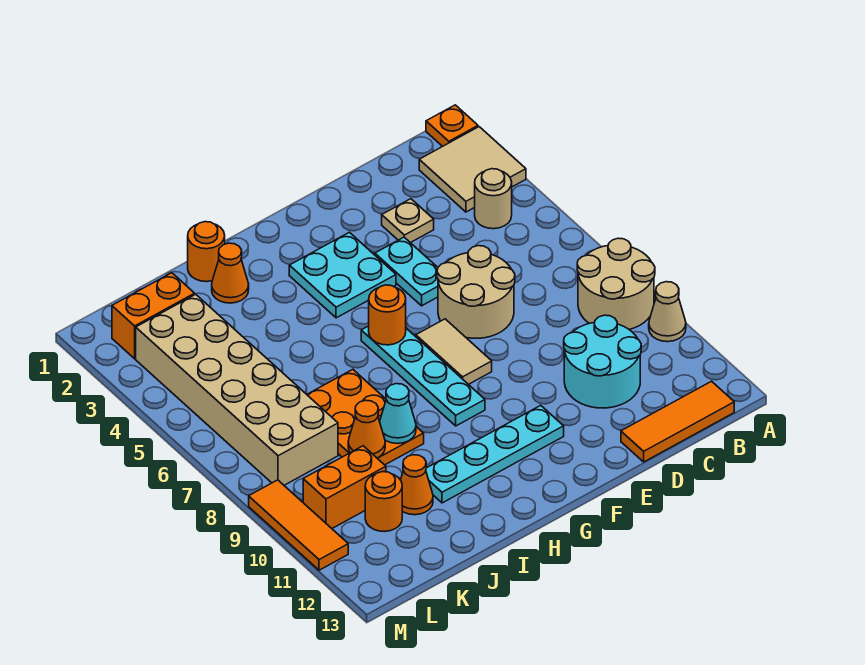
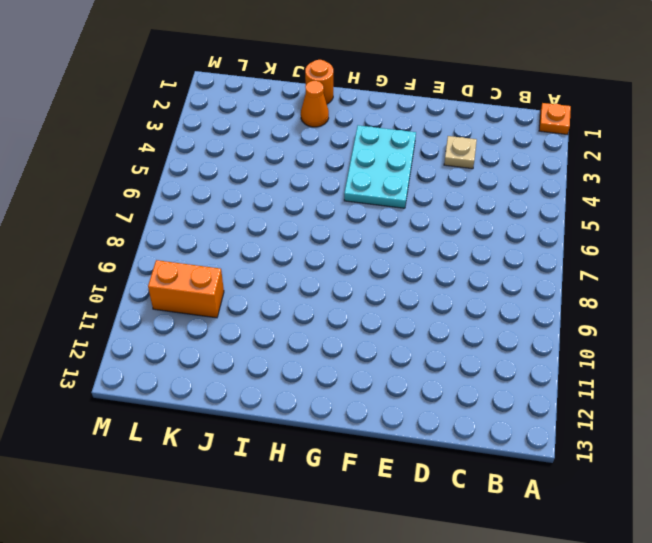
cyan plate F3:G5 level 1 -> cyan plate F3:G4 level 1
none -> tan tile A2:B3 level 1
none -> tan round brick A8:B9 level 1
none -> tan cone A10 level 1

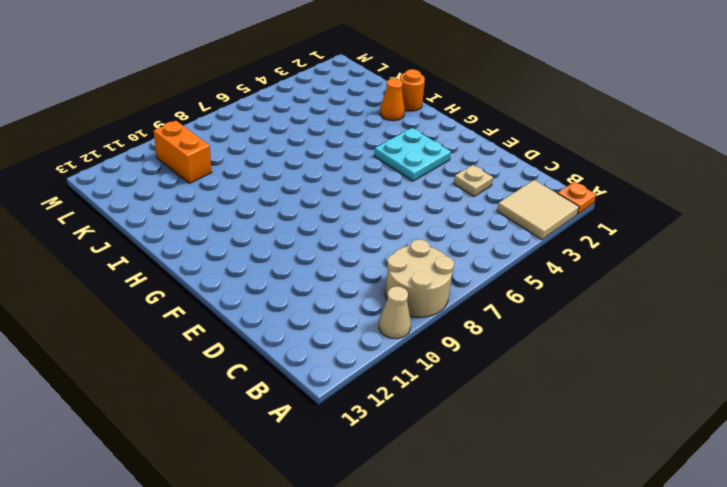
none -> tan round brick B4 level 1
none -> orange tile B13:D13 level 1
none -> cyan round brick C10:D11 level 1

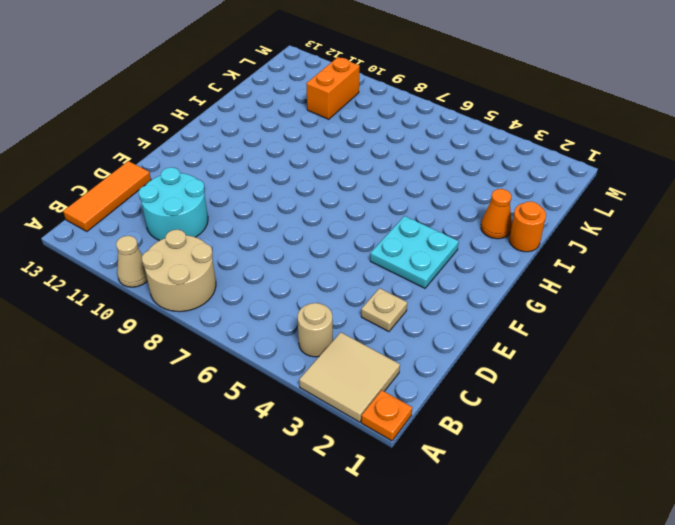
none -> tan round brick D6:E7 level 1
none -> cyan plate E4:E5 level 1
none -> tan tile F7:F8 level 1

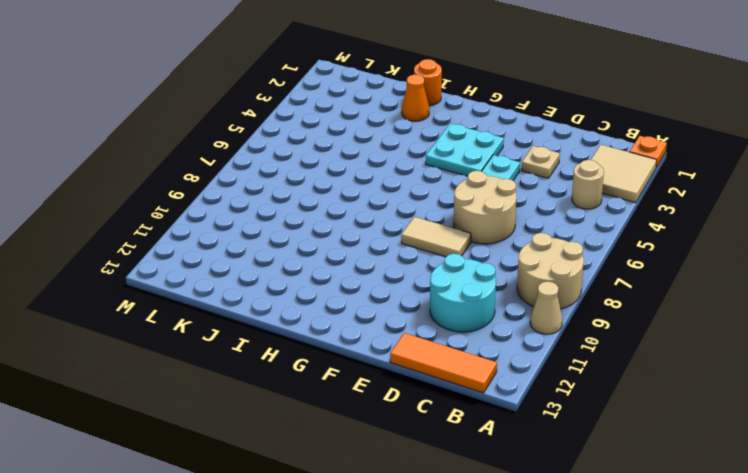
tan tile E8:F8 level 1 -> tan tile F7:F8 level 1
none -> cyan plate F11:I11 level 1
none -> cyan plate G6:G9 level 1
none -> orange plate I7:J9 level 1

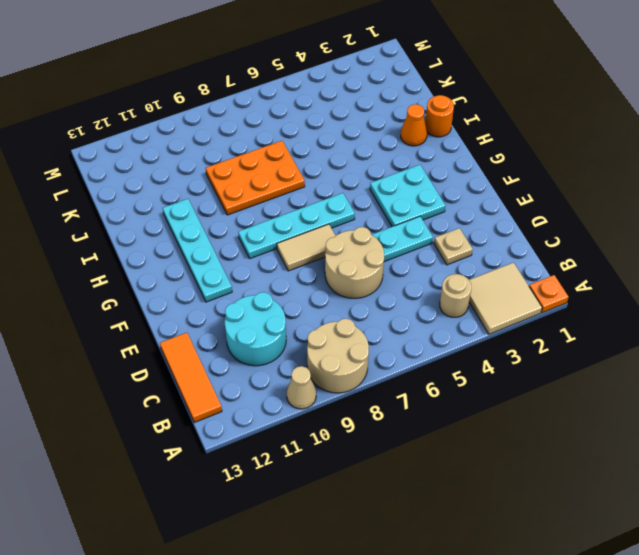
none -> orange cone J11 level 1
none -> orange brick K2:L2 level 1
none -> tan brick K3:L8 level 1

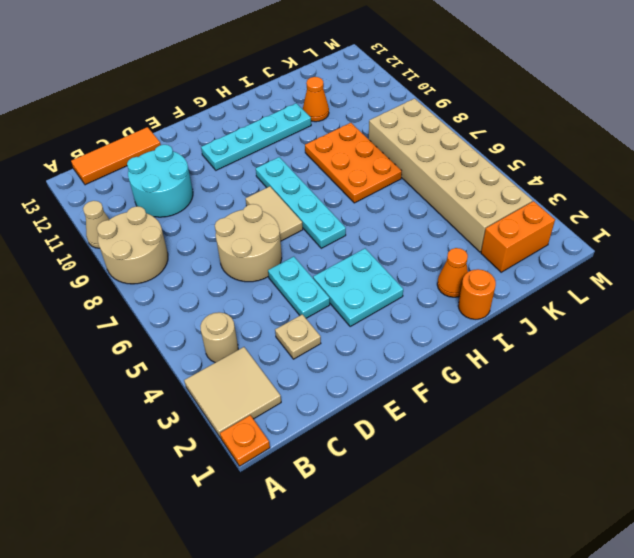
none -> orange brick K10:L10 level 1
none -> orange round brick K11 level 1
none -> orange tile M9:M11 level 1

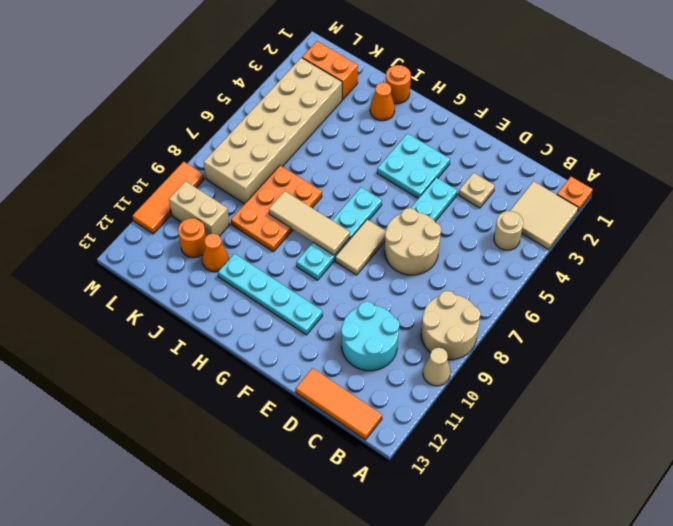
tan tile G8:I8 level 2 -> none
tan brick K10:L10 level 1 -> orange brick K10:L10 level 1
none -> orange round brick G6 level 2
none -> cyan cone I9 level 2
none -> orange cone J9 level 2

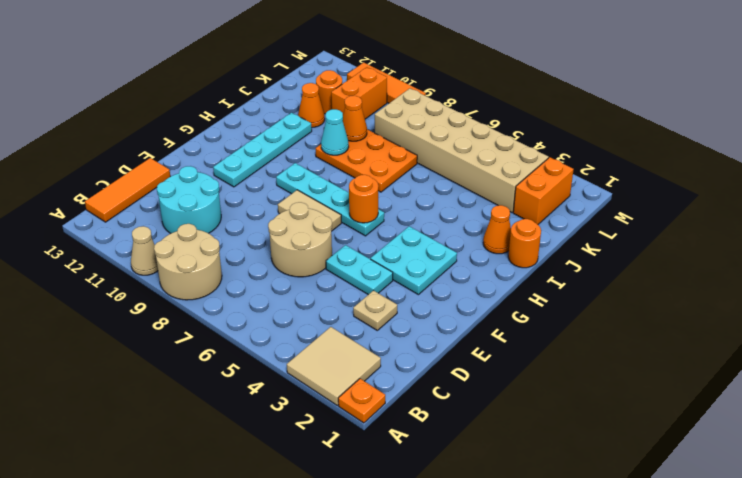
none -> tan round brick B4 level 1

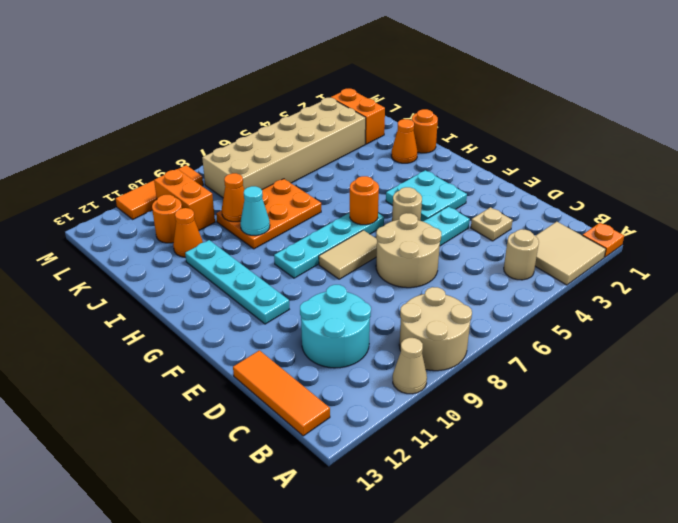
tan round brick F5 level 1 -> none

